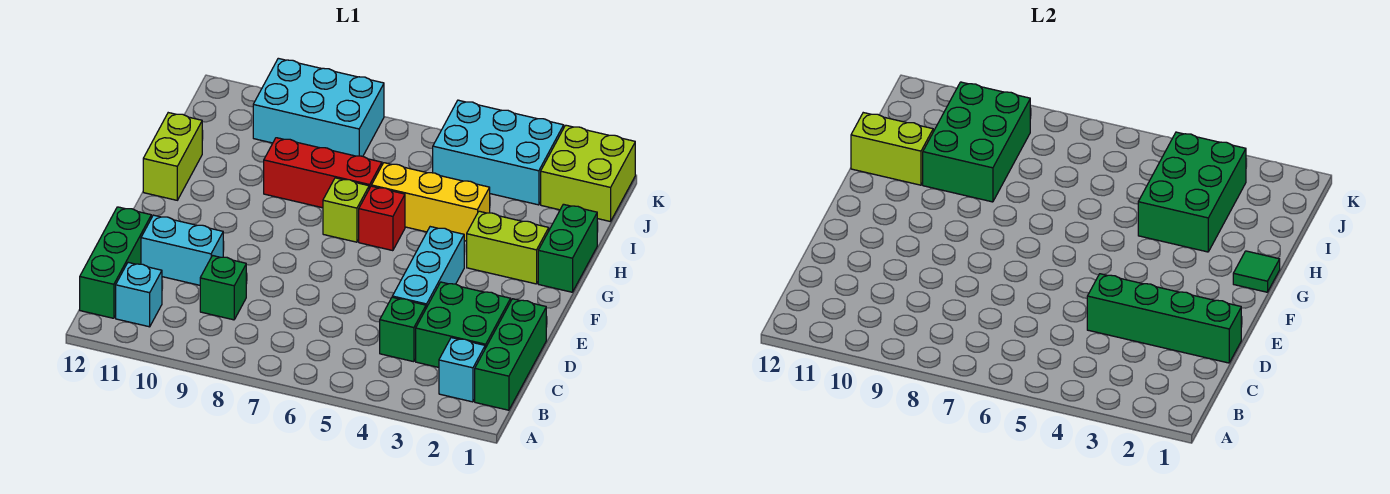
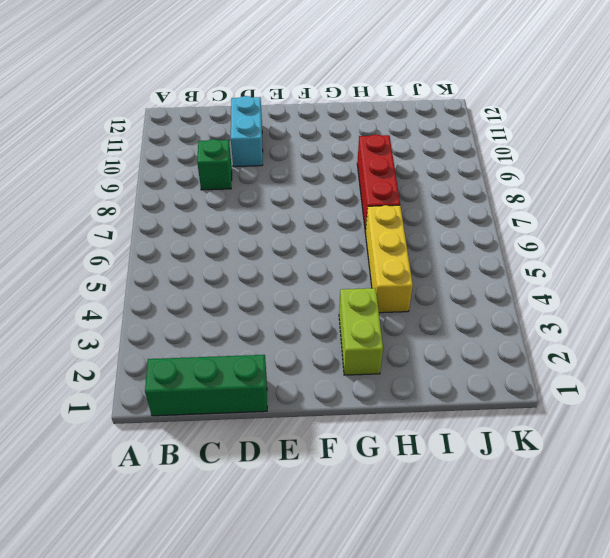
none -> cyan brick B2 level 1
none -> cyan brick B11 level 1
none -> green brick B12:D12 level 1

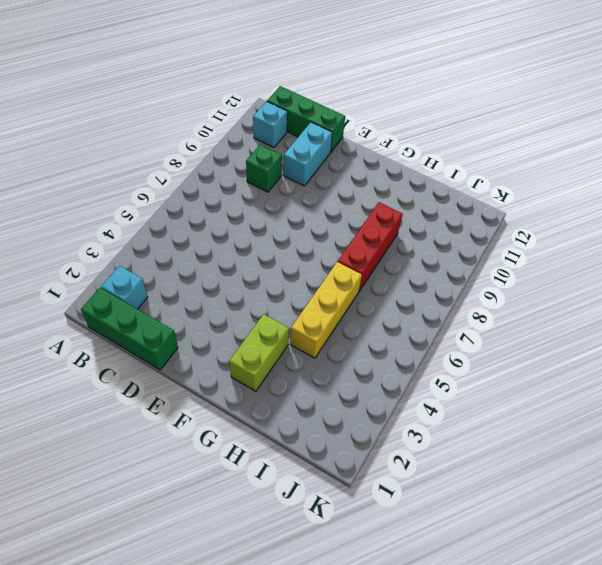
none -> green brick C2:D3 level 1
none -> green brick C4 level 1
none -> cyan brick D4:F4 level 1

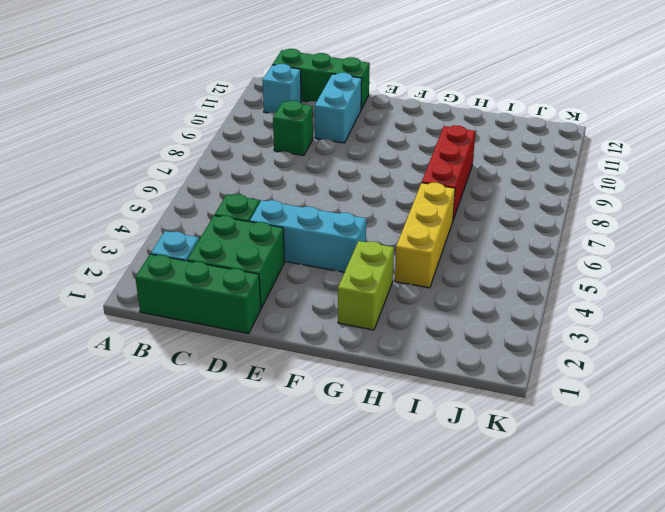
none -> green brick G1:H1 level 1
none -> red brick G6 level 1
none -> lime brick G7 level 1

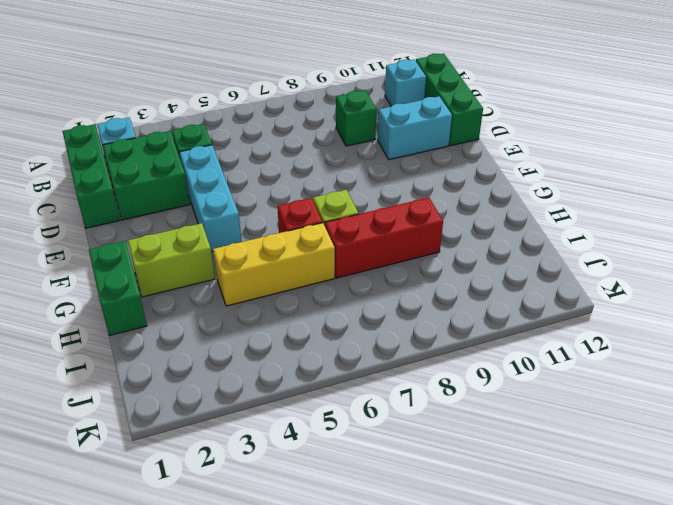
none -> lime brick G12:H12 level 1
none -> lime brick J1:K2 level 1
none -> cyan brick J3:K5 level 1

